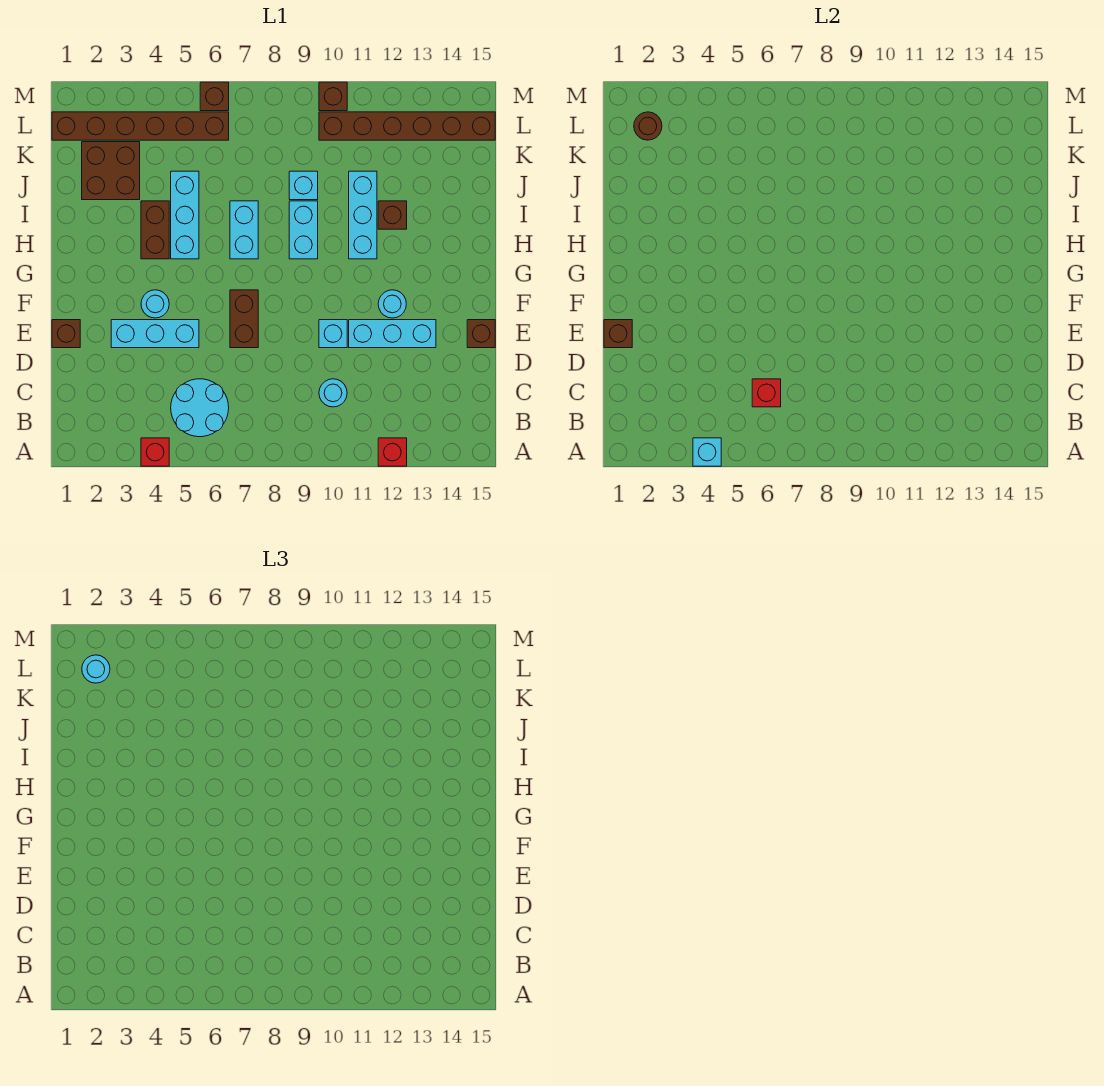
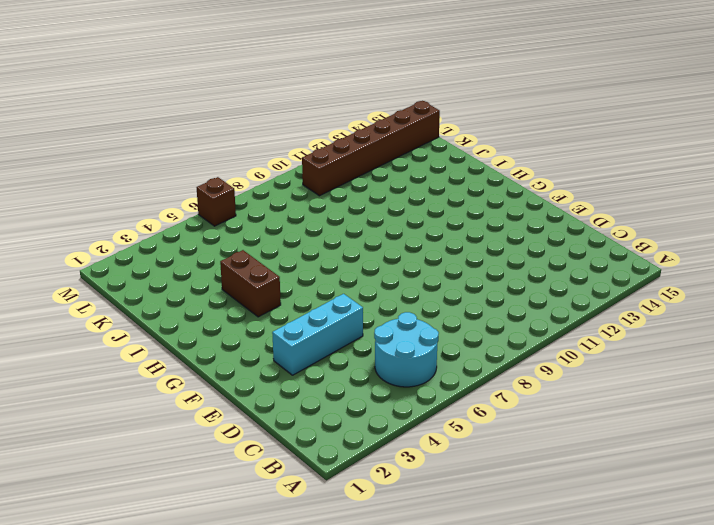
none -> red brick A4 level 1
none -> red brick A12 level 1
none -> cyan round brick C10 level 1

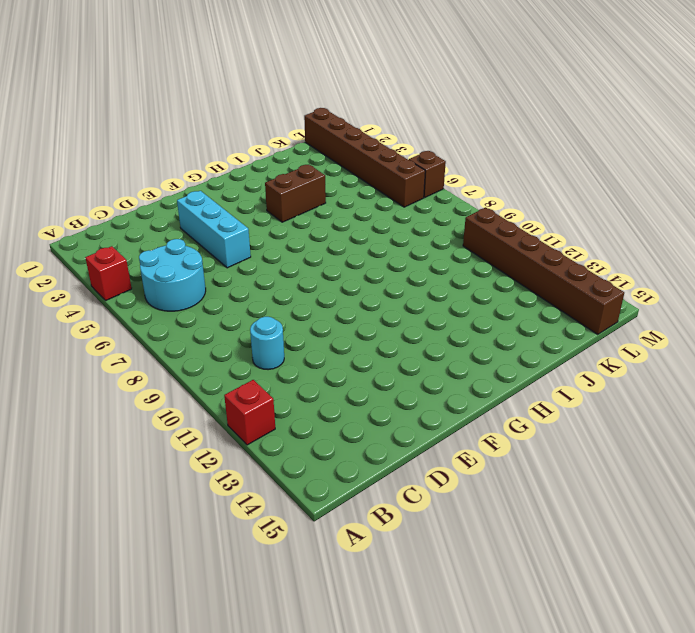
none -> brown brick E1 level 1
none -> brown brick E7:F7 level 1
none -> cyan brick E10 level 1

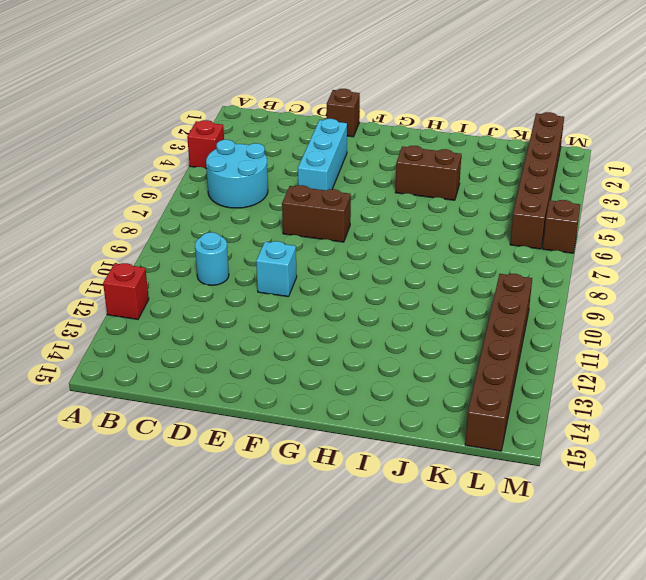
none -> cyan brick E11:E13 level 1
none -> brown brick E15 level 1
none -> cyan round brick F4 level 1

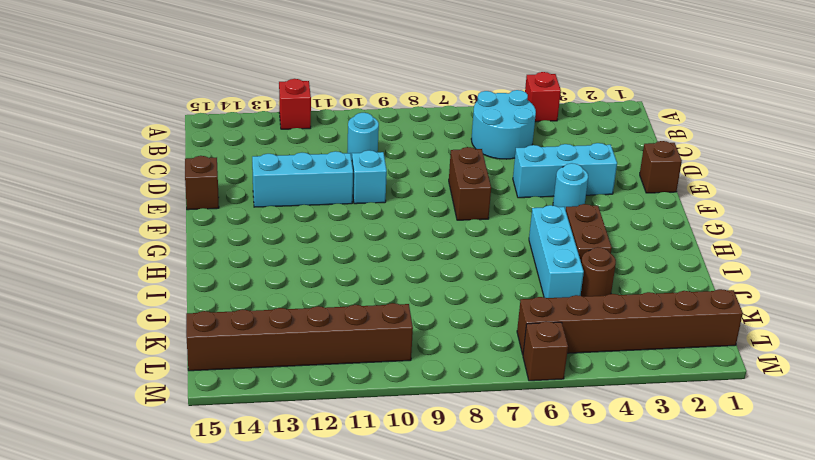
brown round brick J4 level 1 -> brown round brick L2 level 2
none -> cyan round brick F12 level 1
none -> cyan brick H7:I7 level 1
none -> cyan brick H9:I9 level 1

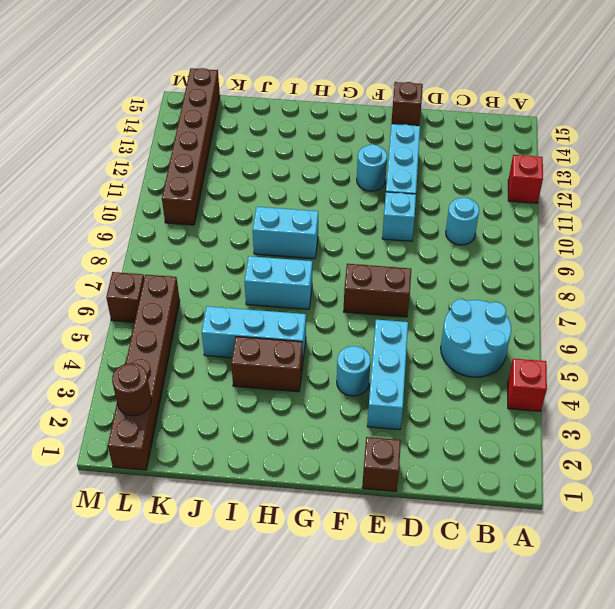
none -> cyan brick H11:J11 level 1
none -> brown brick I12 level 1
none -> brown brick J2:K3 level 1

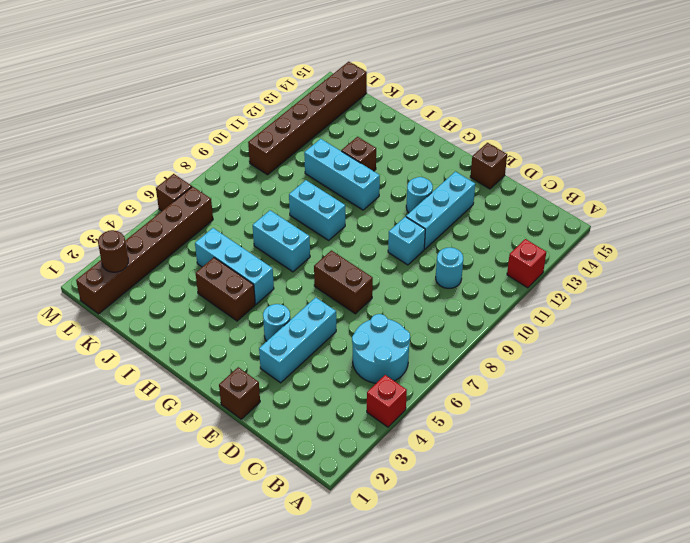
none -> brown brick J2:K3 level 1
none -> cyan brick J9 level 1
none -> brown brick M10 level 1

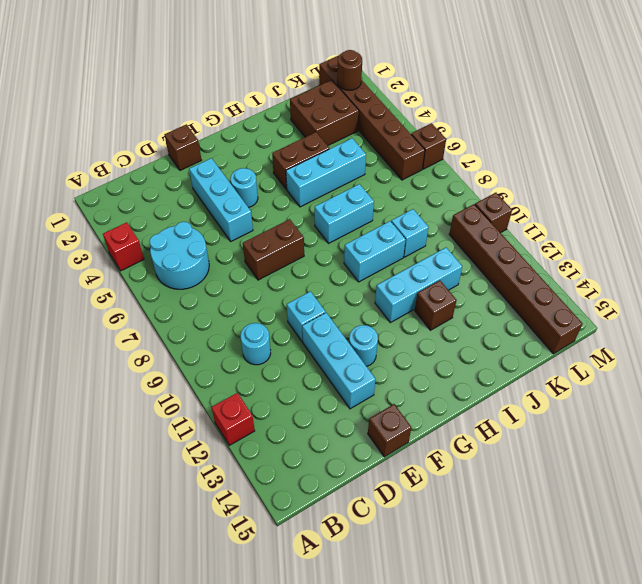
none -> cyan brick A4 level 2
none -> red brick C6 level 2
none -> brown brick E1 level 2

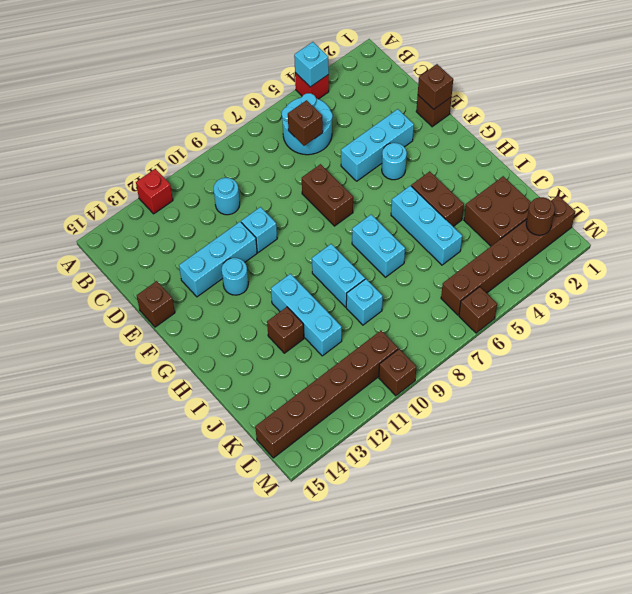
brown brick C6 level 2 -> red brick C6 level 2
none -> cyan round brick L2 level 3

